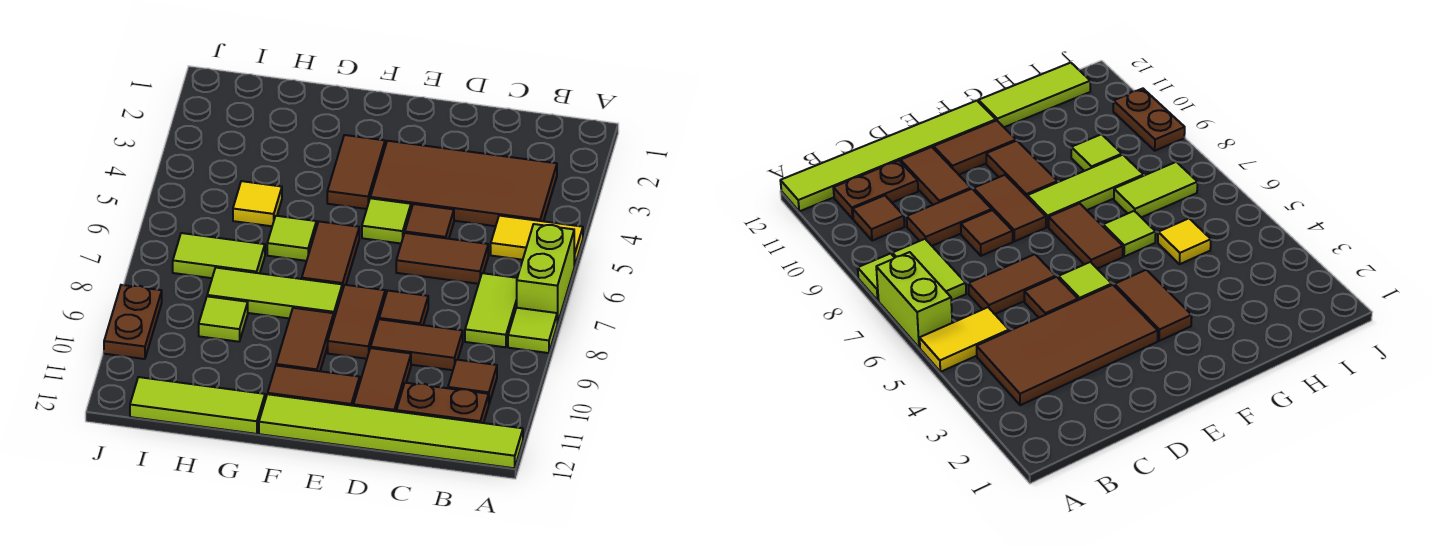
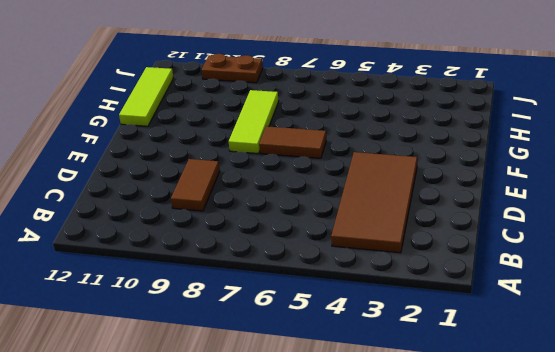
none -> yellow tile A5:B5 level 1
none -> lime brick A6:A7 level 1
none -> lime tile A8 level 1

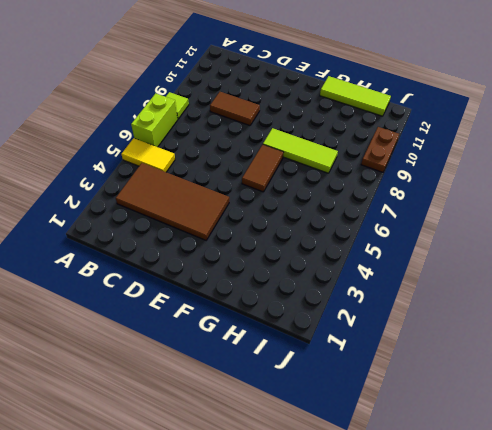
none -> lime tile A12:F12 level 1
none -> lime tile B7:B8 level 1
none -> brown tile B10 level 1

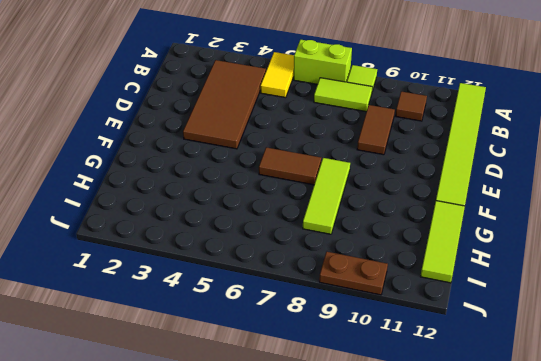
none -> brown plate B11:C11 level 1
none -> brown tile C6:D6 level 1
none -> brown tile D5 level 1

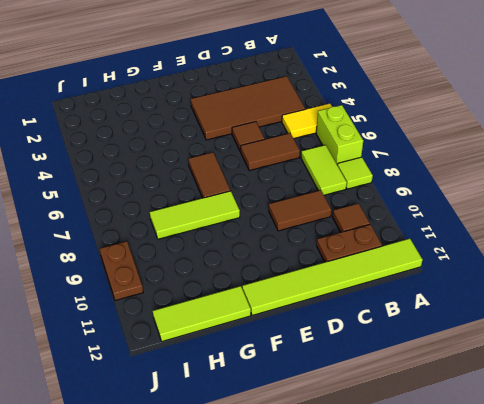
none -> brown tile D8 level 1
none -> brown tile D10:D11 level 1
none -> lime tile E5 level 1

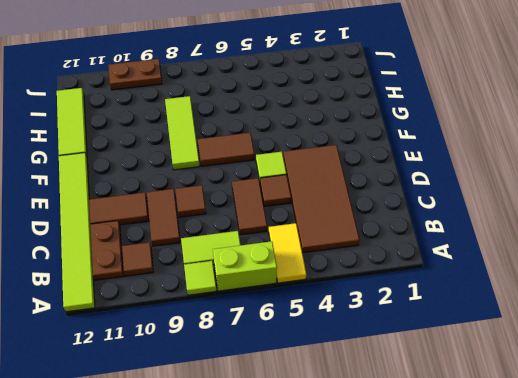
none -> brown tile E8:E9 level 1
none -> brown tile E11:F11 level 1
none -> brown tile F3:F4 level 1

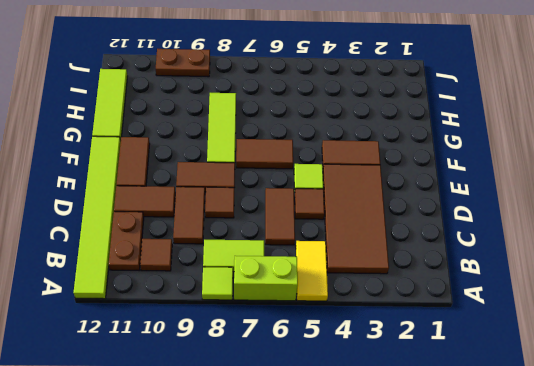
none -> brown tile F9:F10 level 1
none -> lime tile G6 level 1
none -> yellow tile H5 level 1

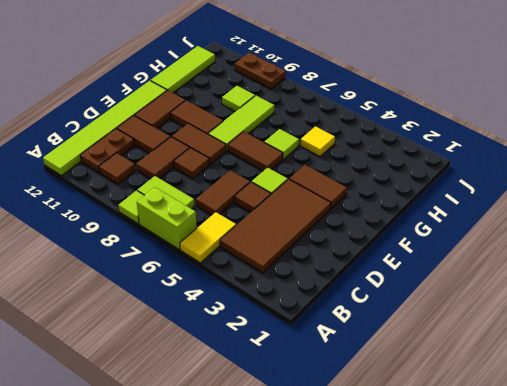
none -> lime tile H7:I7 level 1

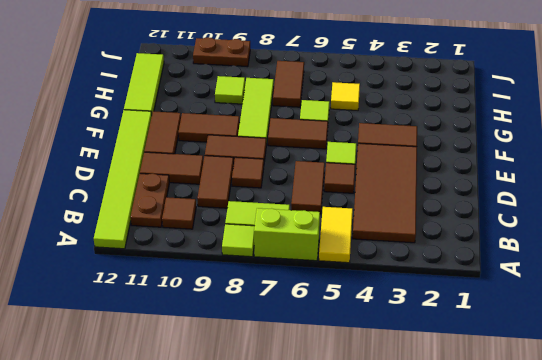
brown tile H7:I7 level 1 -> lime tile H7:I7 level 1

